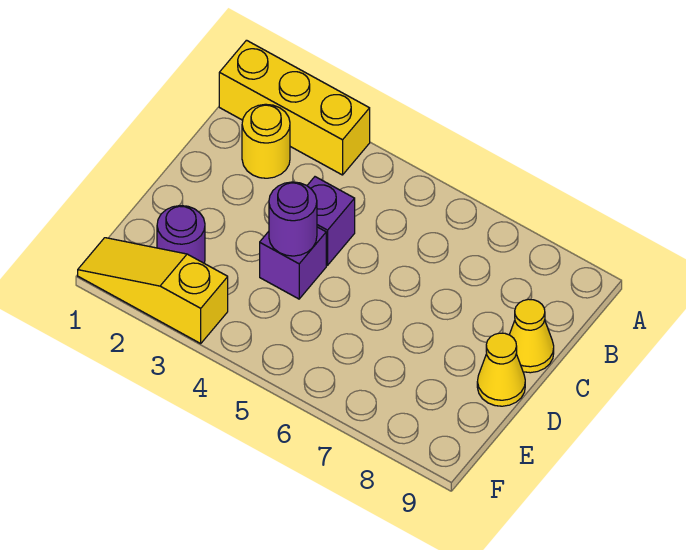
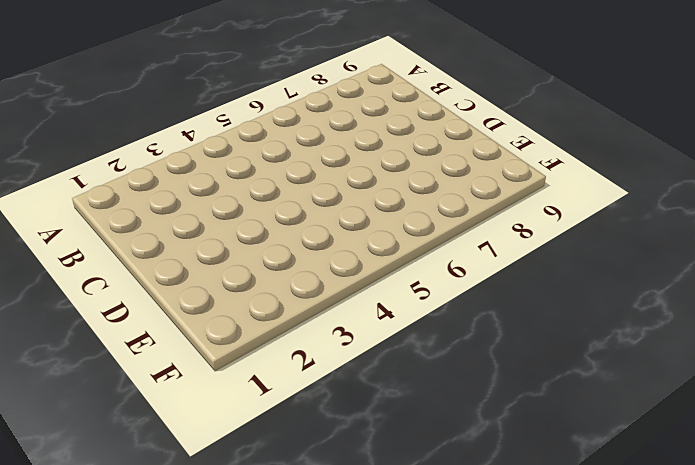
none -> yellow brick A1:A3 level 1
none -> yellow round brick B2 level 1

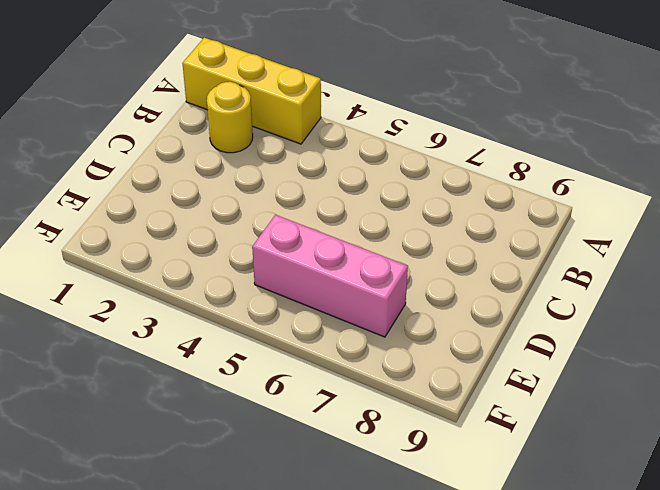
pink brick E5:E7 level 1 -> none
none -> purple brick C4 level 1
none -> yellow cone C9 level 1

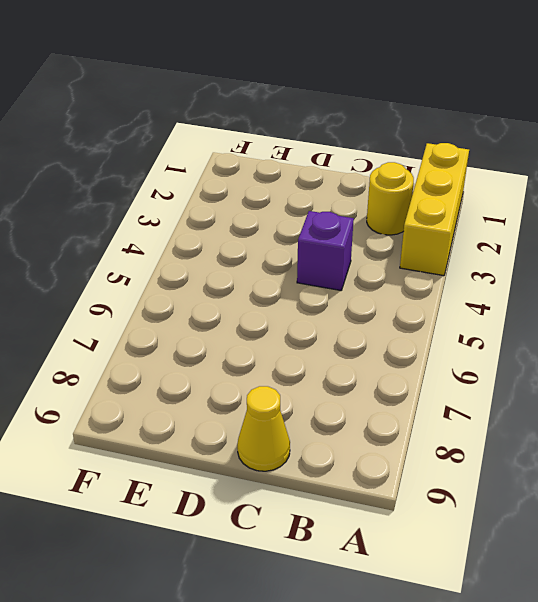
none -> purple brick D4 level 1
none -> yellow cone D9 level 1

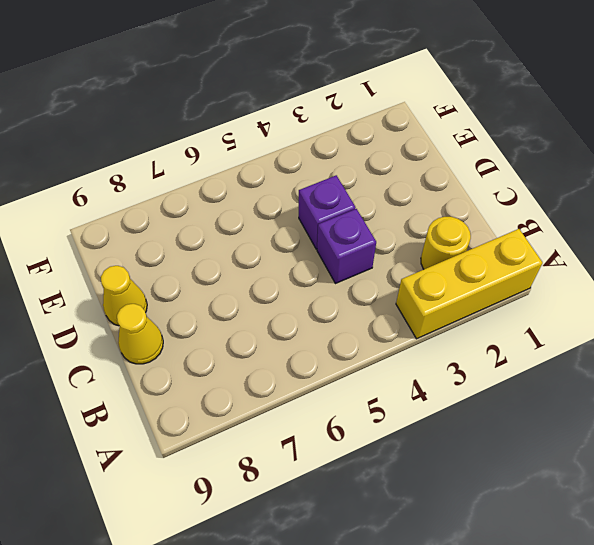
none -> purple round brick E2 level 1
none -> yellow slope F1:F3 level 1 top 3

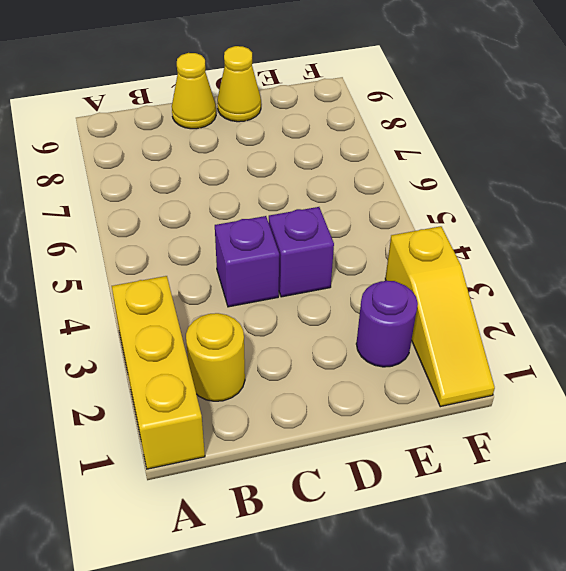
none -> purple round brick D4 level 2

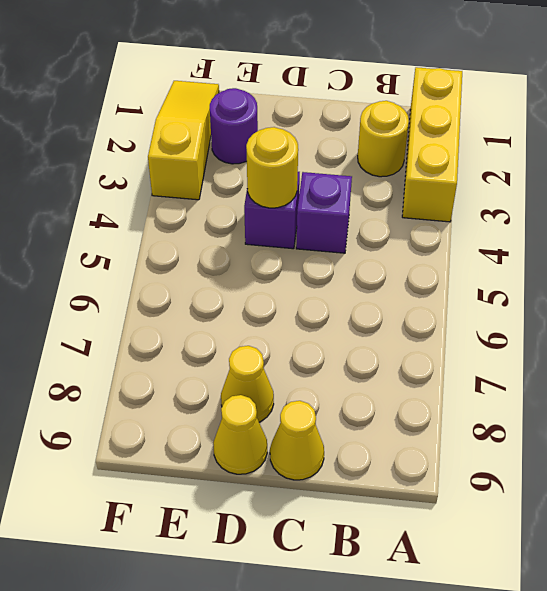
yellow round brick D4 level 2 -> purple round brick D4 level 2
yellow cone D8 level 1 -> none

